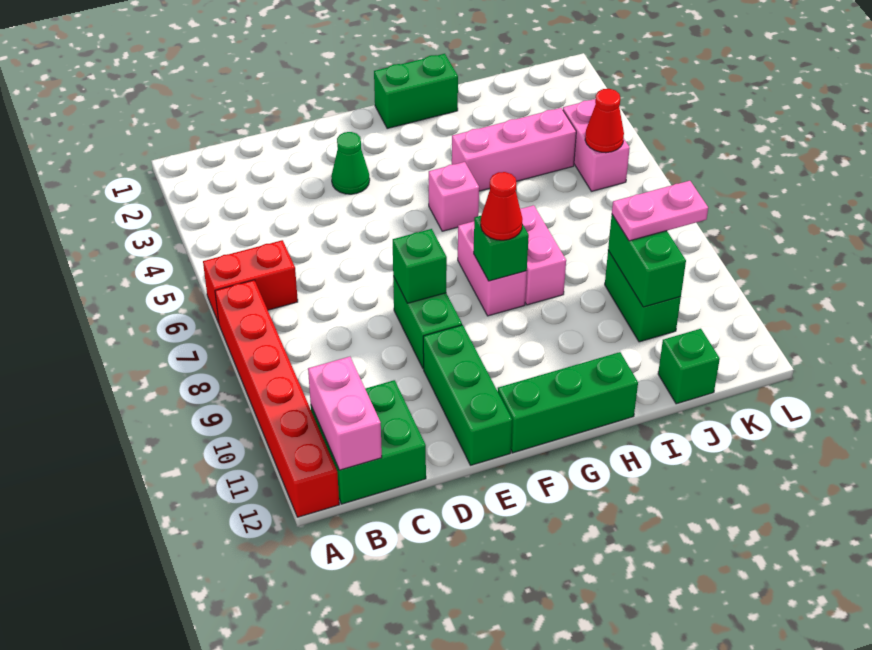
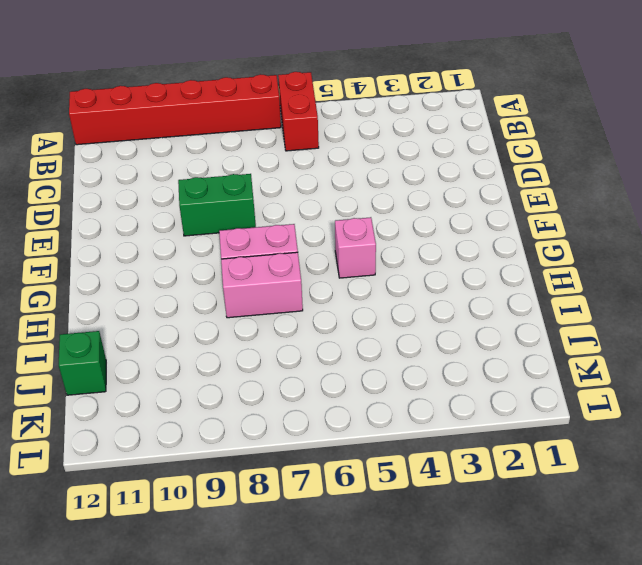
none -> green brick B11:C12 level 1
none -> green cone E3 level 1
none -> green brick E10:E12 level 1

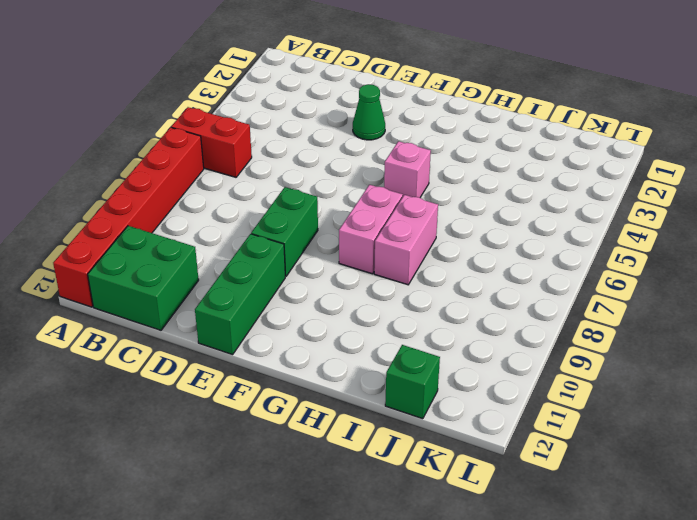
none -> green brick F12:H12 level 1
none -> green brick G1:H1 level 1
none -> pink brick H4:J4 level 1

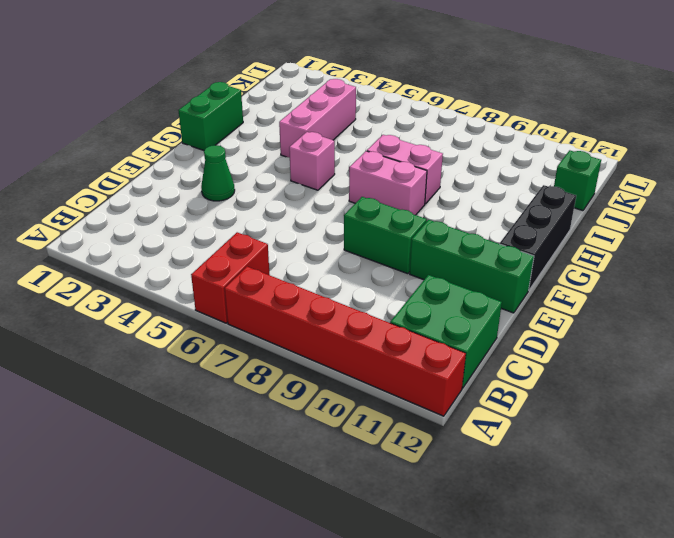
black brick F12:H12 level 1 -> green brick F12:H12 level 1
none -> green brick J9:J10 level 1
none -> pink brick K4:K5 level 1
none -> pink brick B11:B12 level 2

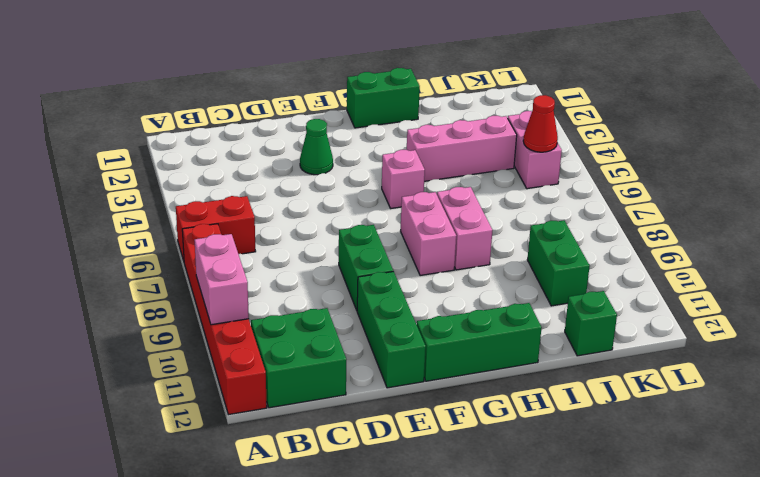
pink brick A9:A10 level 2 -> pink brick B11:B12 level 2
none -> green brick E8 level 2
none -> green brick G8 level 2
none -> green brick J9:J10 level 2

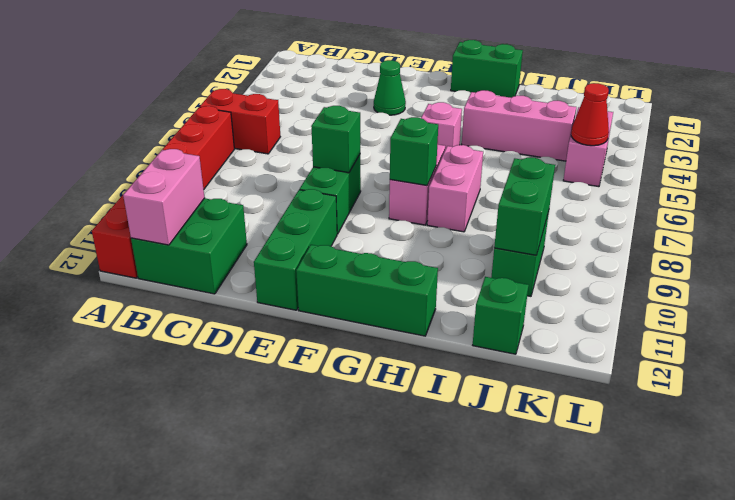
none -> red cone G8 level 3
none -> pink plate J9:K9 level 3

